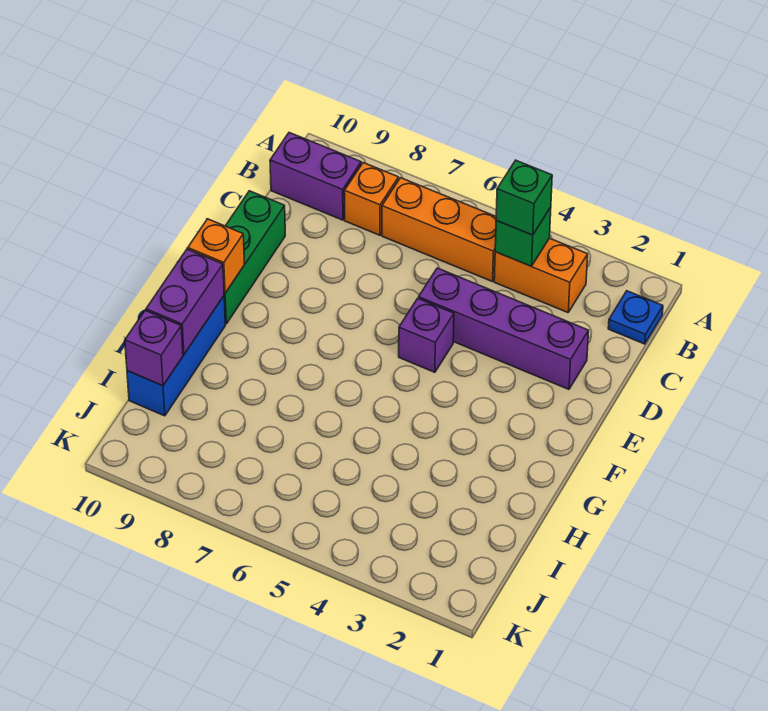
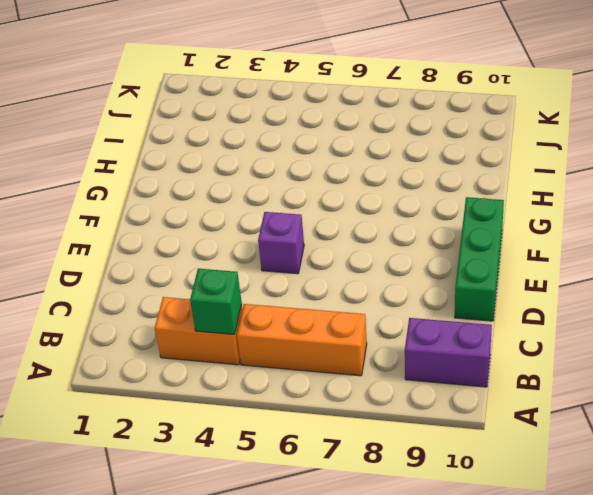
none -> blue plate B1 level 1
none -> orange brick B8 level 1
none -> purple brick D2:D5 level 1

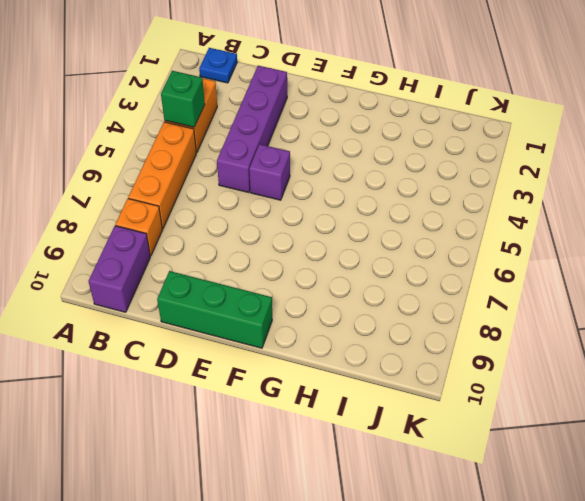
none -> blue brick G10:I10 level 1
none -> orange brick F10 level 2
none -> purple brick G10:H10 level 2

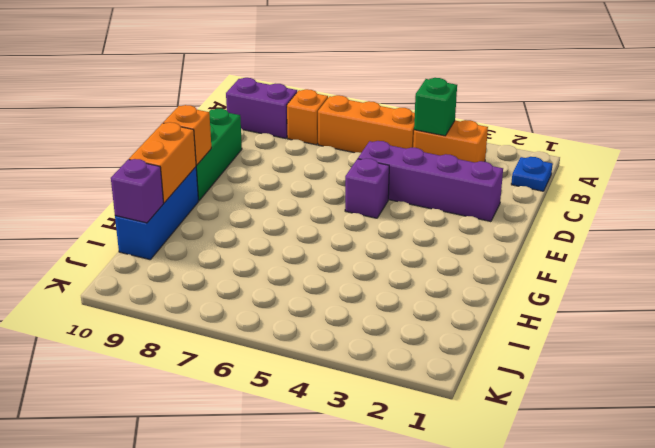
orange brick G10:H10 level 2 -> purple brick G10:H10 level 2
none -> green brick B4 level 3

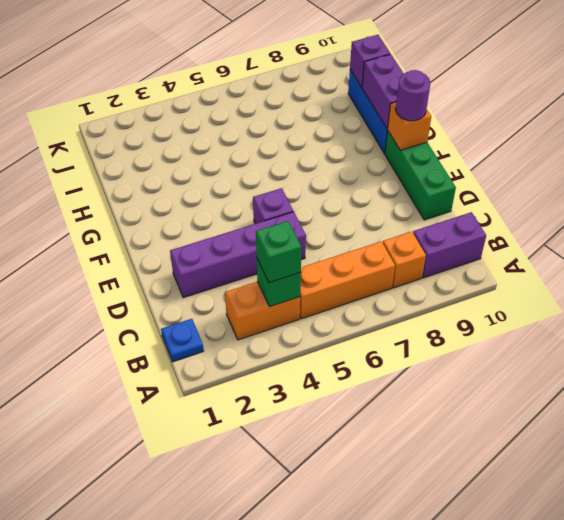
purple round brick F10 level 3 -> none

